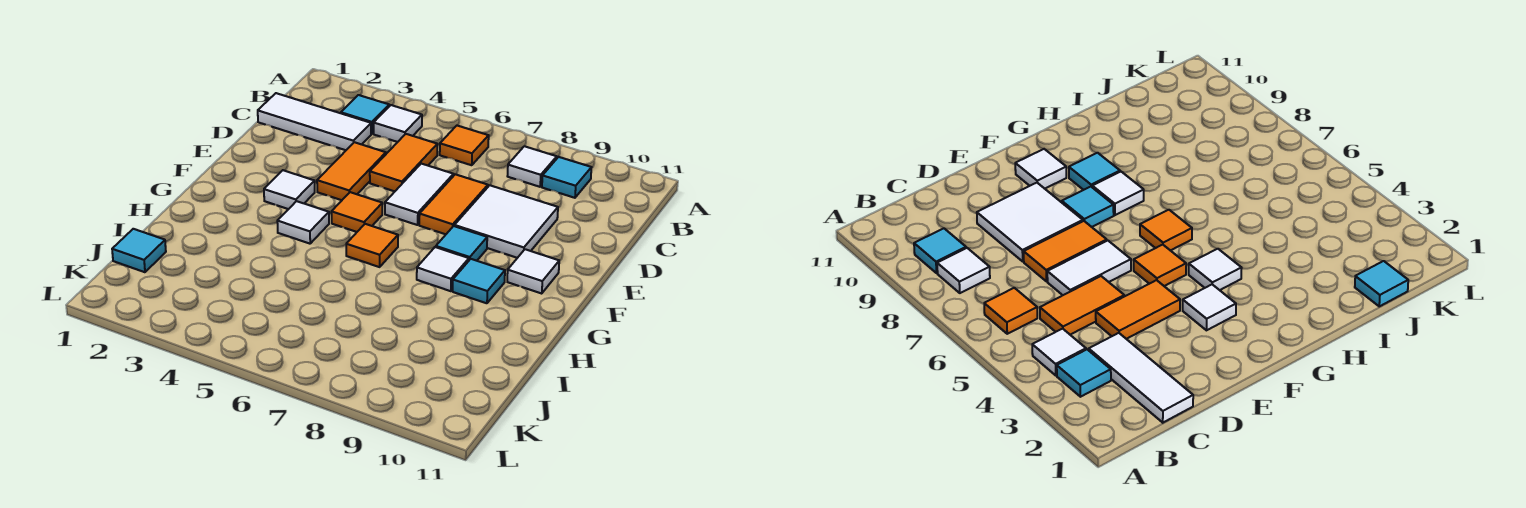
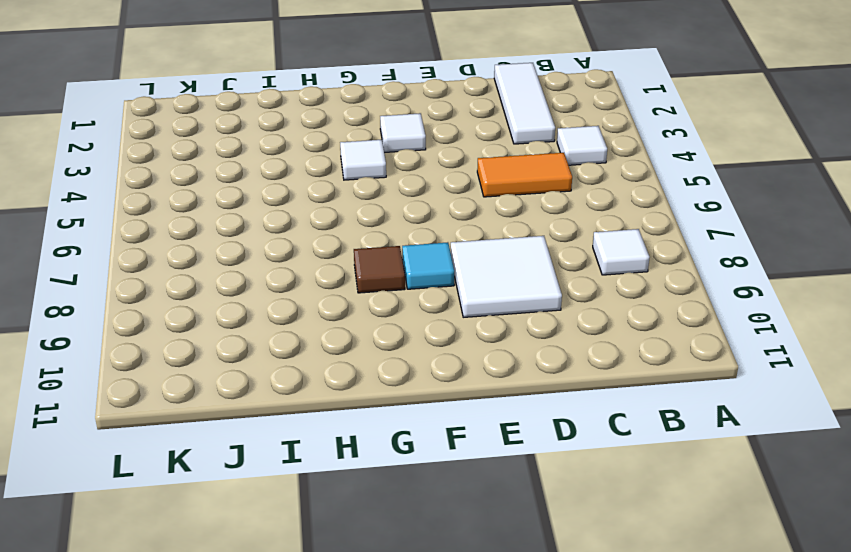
brown tile G8 level 1 -> white tile G8 level 1
none -> cyan tile B3 level 1
none -> orange tile B6 level 1
none -> cyan tile B9 level 1

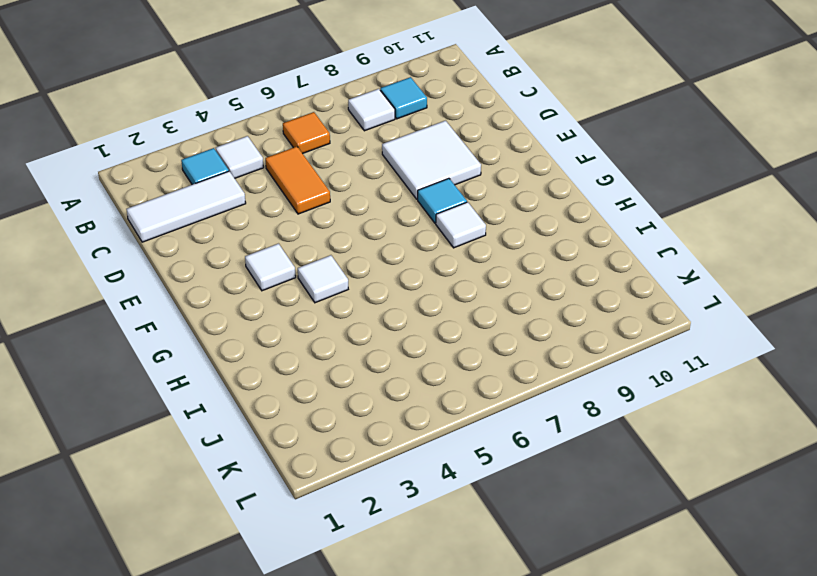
none -> orange tile D4:E4 level 1
none -> white tile D6:E6 level 1
none -> orange tile D7:E7 level 1

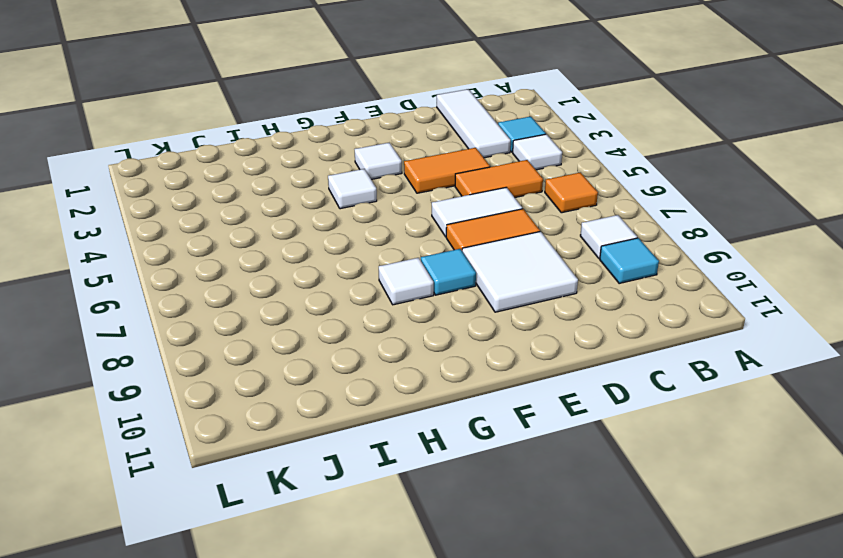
none -> orange tile F5 level 1
none -> white tile F10 level 1
none -> orange tile G6 level 1

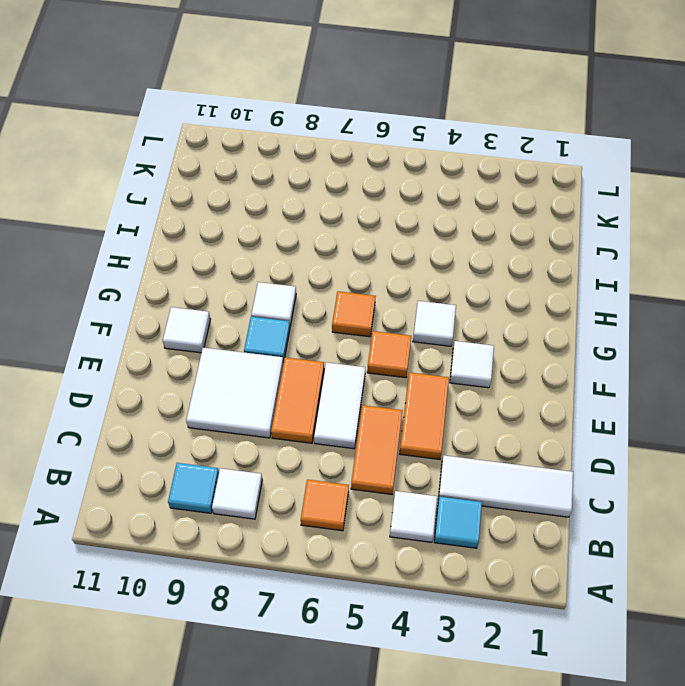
none -> cyan tile G9 level 1
none -> cyan tile J1 level 1

